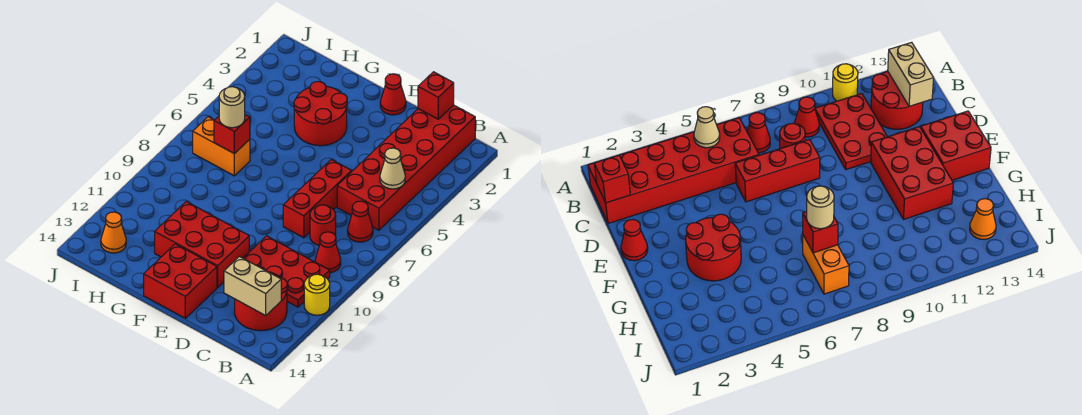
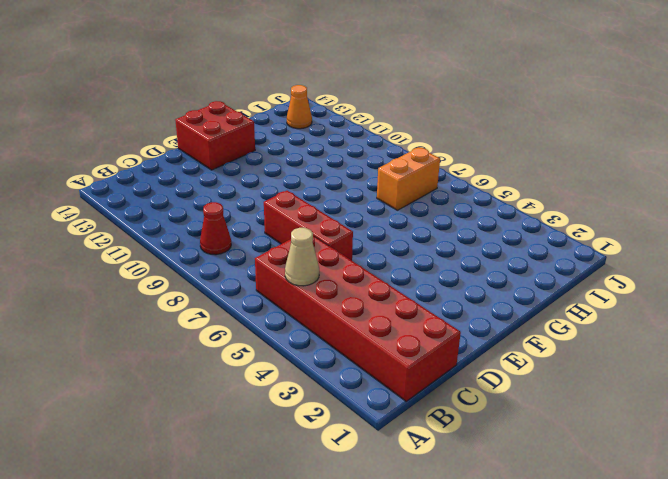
none -> yellow round brick A11 level 1
none -> red cone B7 level 1
none -> red plate B10:D11 level 1

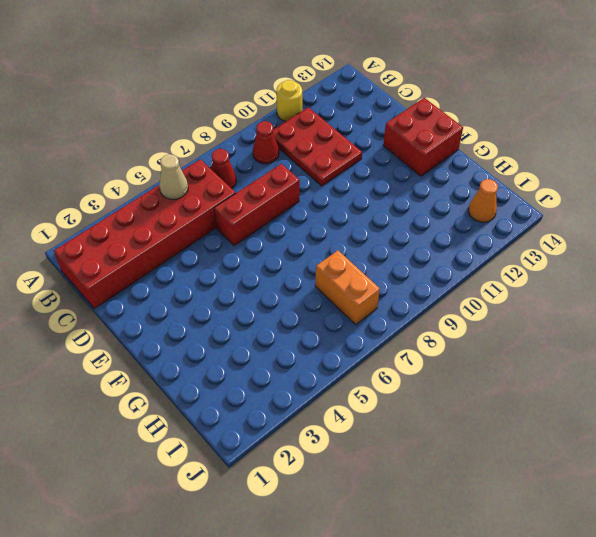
none -> red round brick B12:C13 level 1
none -> red round brick C8 level 1
none -> red cone E1 level 1

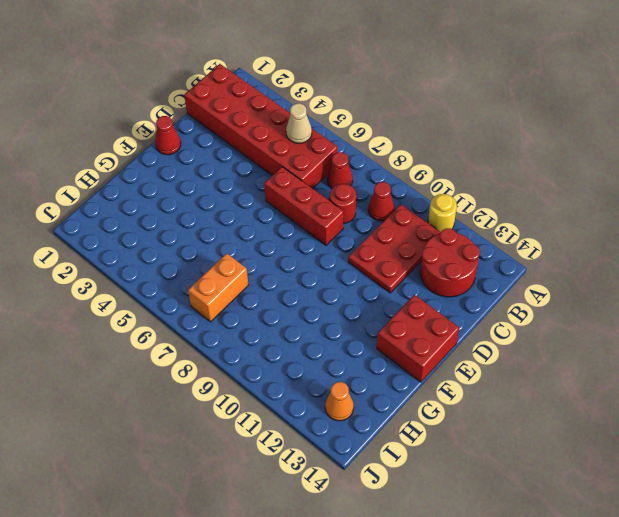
none -> red brick E11:G12 level 1
none -> red round brick F3:G4 level 1
none -> tan brick B13:C13 level 2

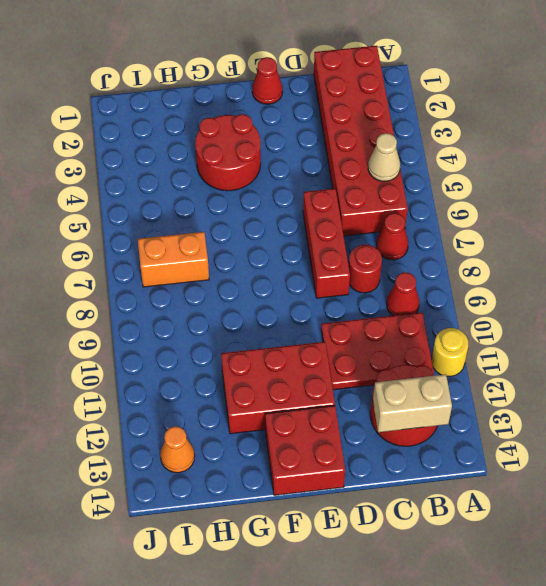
none -> red brick C1 level 2
none -> red brick H7 level 2
none -> tan round brick H7 level 3

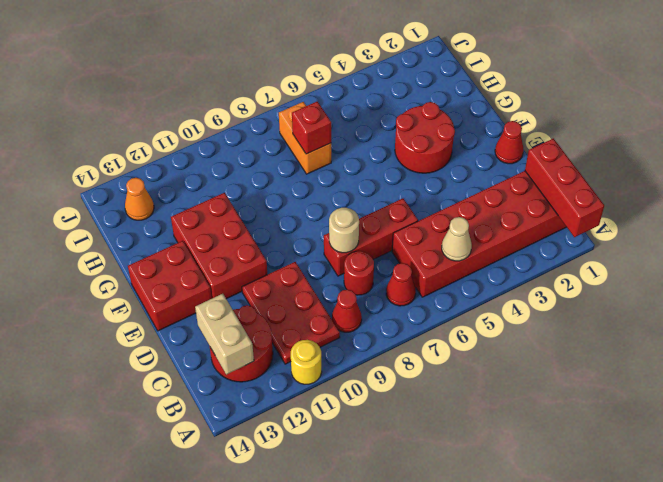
red brick A1:C1 level 2 -> red brick C1 level 2
tan round brick D8 level 2 -> tan round brick H7 level 3

